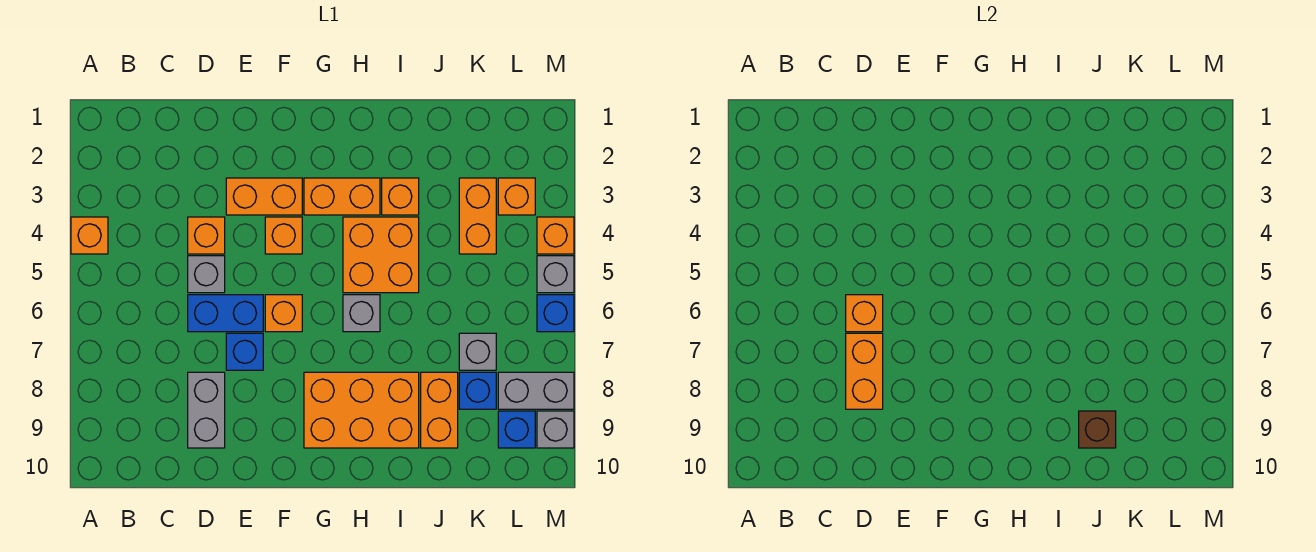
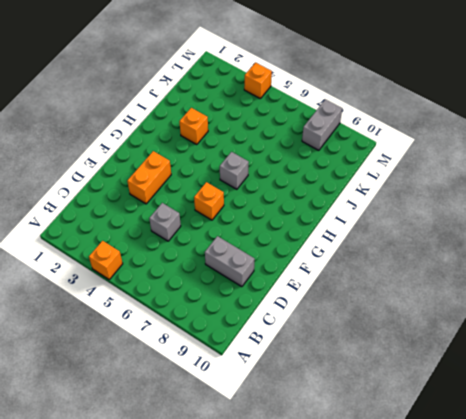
none -> orange brick D4 level 1
none -> blue brick D6:E6 level 1
none -> blue brick E7 level 1

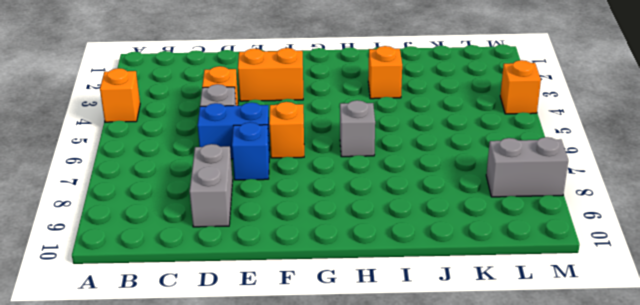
none -> orange brick F4 level 1
none -> orange brick G3:H3 level 1
none -> orange brick G8:I9 level 1

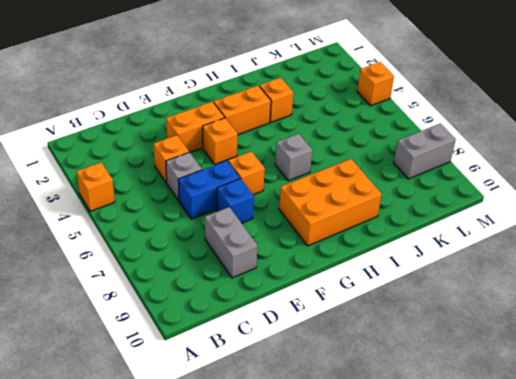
none -> orange brick H4:I5 level 1
none -> orange brick J8:J9 level 1
none -> orange brick K3:K4 level 1

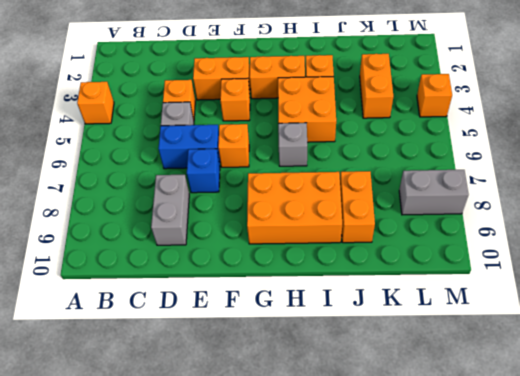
none -> grey brick K7 level 1
none -> blue brick K8 level 1
none -> orange brick L3 level 1

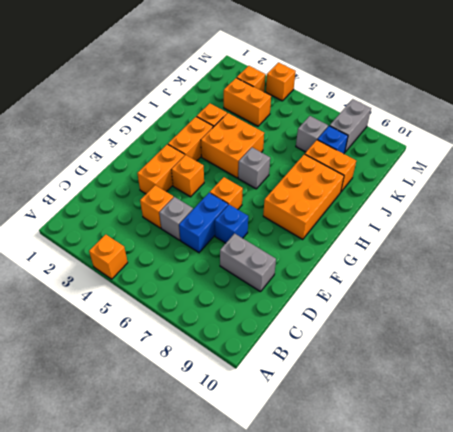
none -> blue brick L9 level 1
none -> grey brick M5 level 1
none -> blue brick M6 level 1

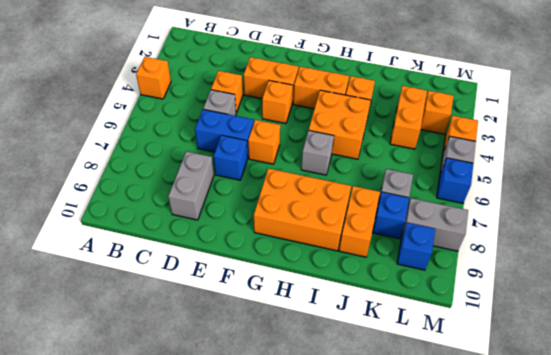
none -> grey brick M9 level 1
none -> orange brick D6 level 2
none -> orange brick D7:D8 level 2

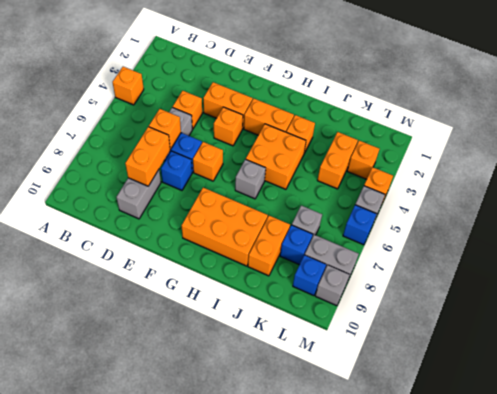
none -> brown brick J9 level 2

